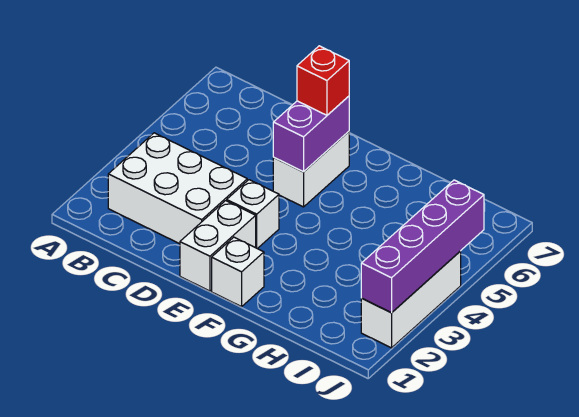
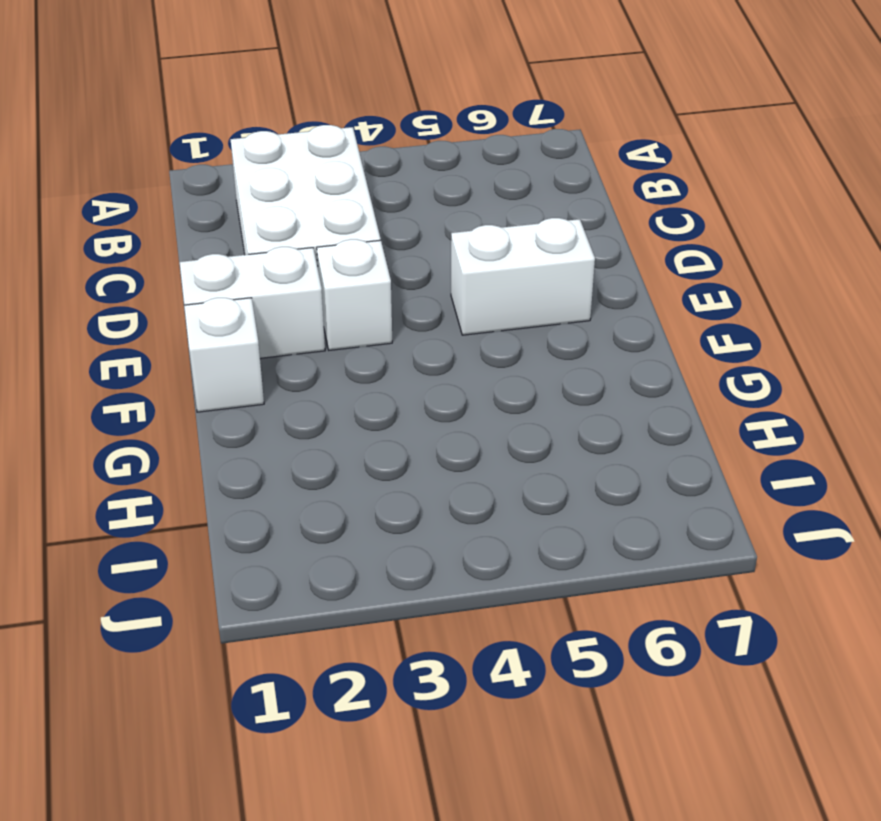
none -> white brick J2:J4 level 1
none -> purple brick E5:E6 level 2

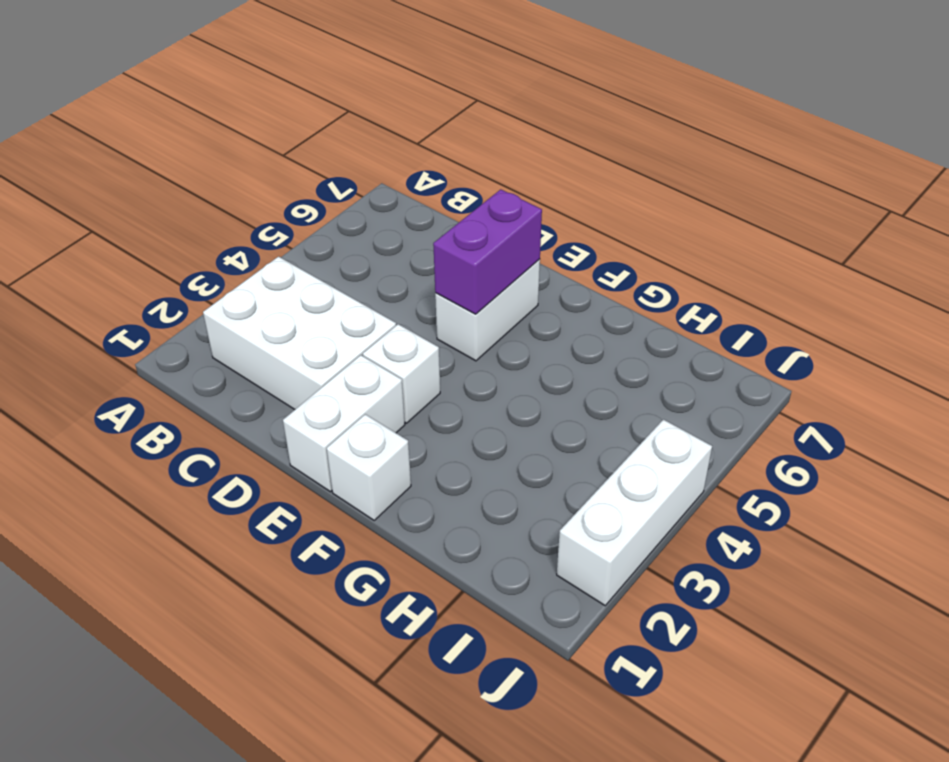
none -> purple brick J2:J5 level 2
none -> red brick E6 level 3

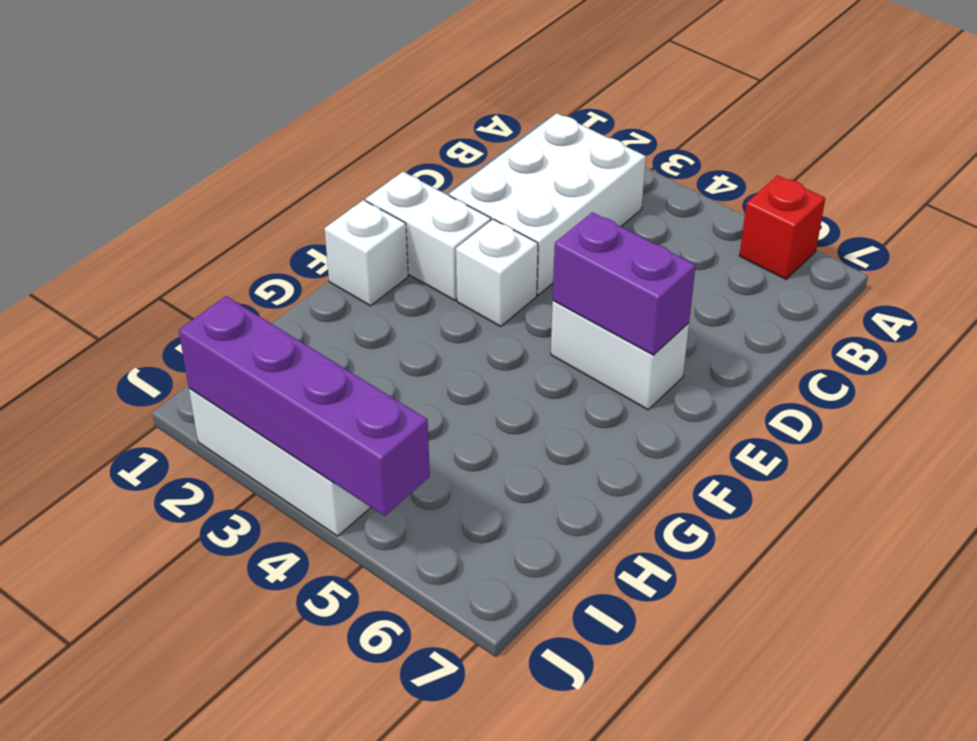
red brick A6 level 1 -> red brick E6 level 3

